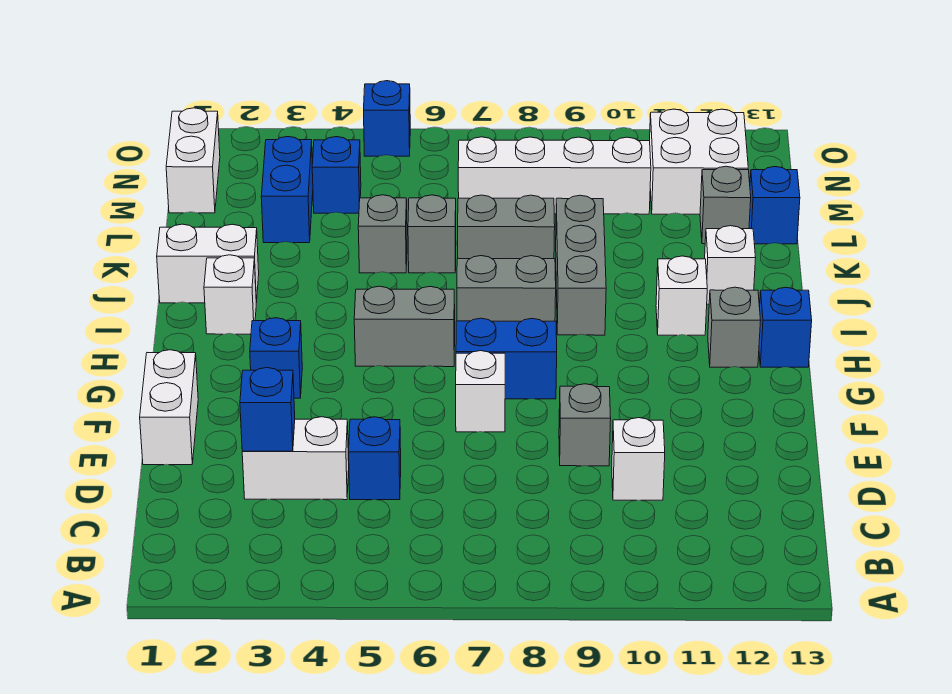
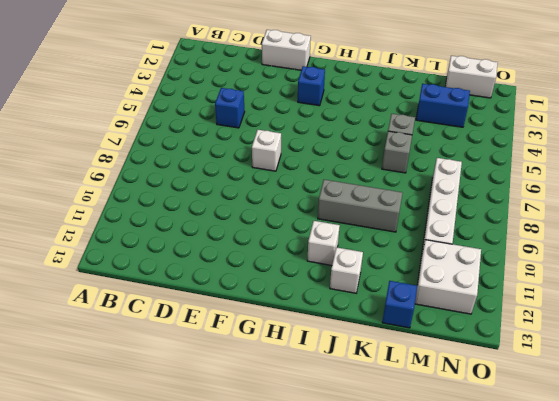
none -> white brick D3:D4 level 1
none -> white brick D10 level 1
none -> grey brick E9 level 1

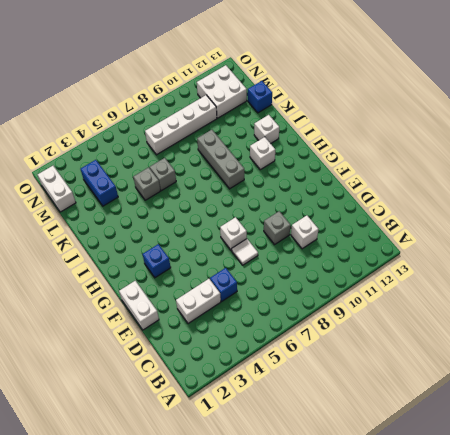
white tile E7 level 1 -> none
none -> blue brick G7:G8 level 1
none -> grey brick H5:H6 level 1
none -> grey brick H12 level 1

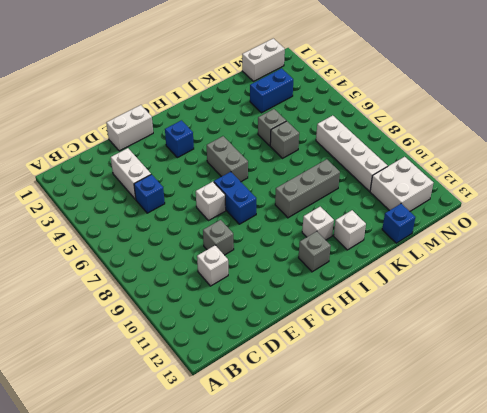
none -> blue brick H13 level 1
none -> white brick I2 level 1
none -> grey brick I7:I8 level 1

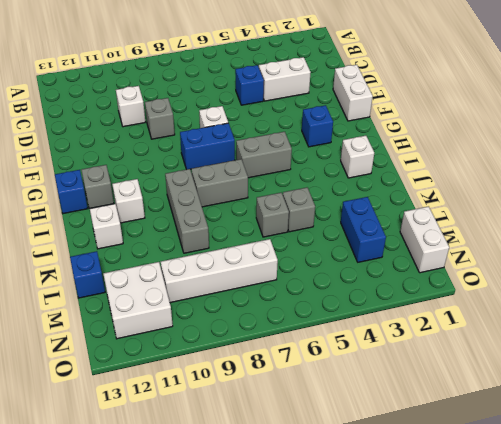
none -> white brick J1:J2 level 1
none -> grey brick K7:K8 level 1
none -> grey brick L12 level 1

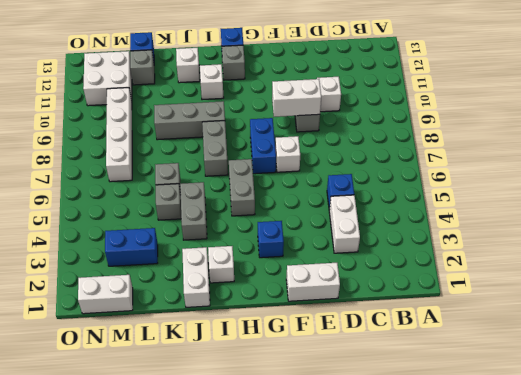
white brick E9:F9 level 2 -> none
grey brick J4:J5 level 1 -> grey brick K7:K8 level 1
none -> blue brick M4 level 1
none -> blue brick O5 level 1
none -> blue brick D3 level 2

